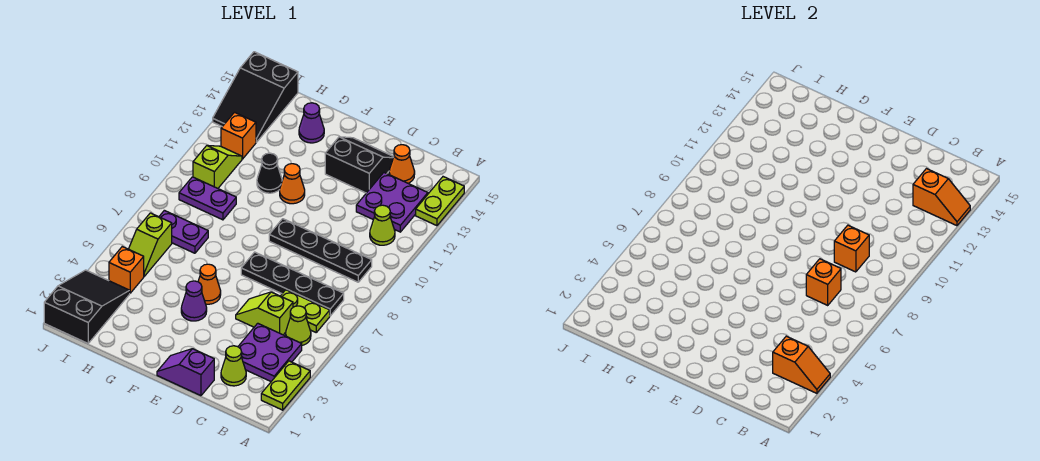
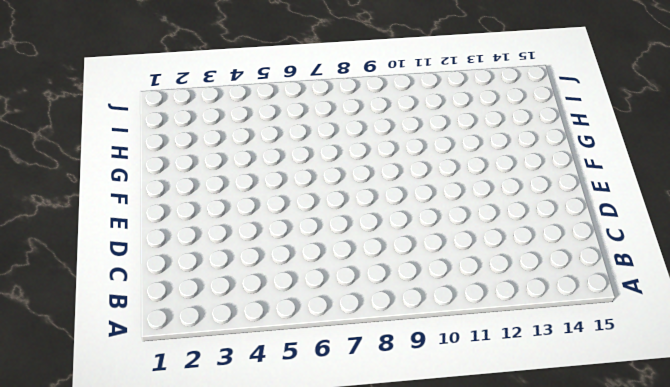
none -> lime plate A2:A3 level 1
none -> lime plate A13:A14 level 1
none -> purple plate B3:C4 level 1
none -> lime cone B5 level 1

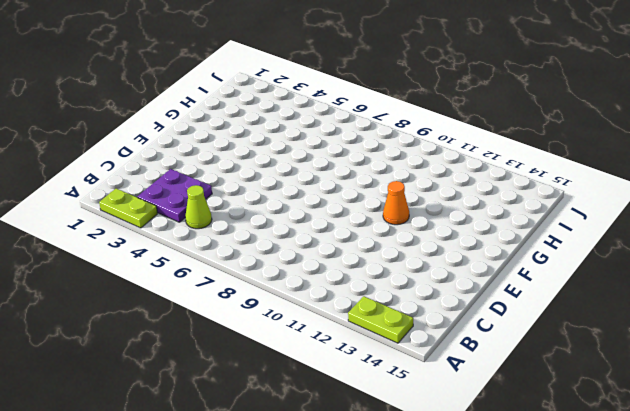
none -> lime plate B6:C6 level 1
none -> black plate B7:E7 level 1
none -> black plate B9:E9 level 1
none -> lime cone B11 level 1

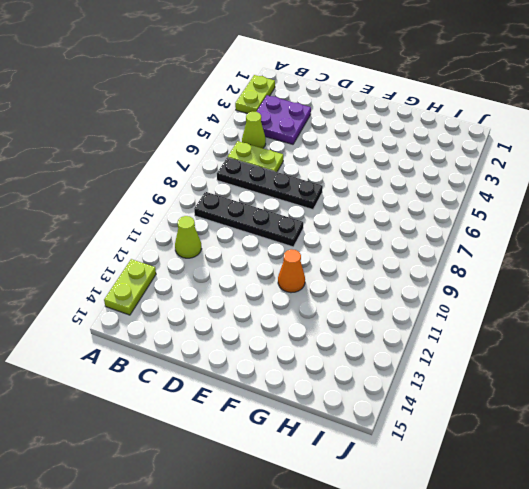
none -> purple plate B12:C13 level 1
none -> lime cone C2 level 1
none -> lime slope C5:D5 level 1 top C
none -> orange cone C14 level 1

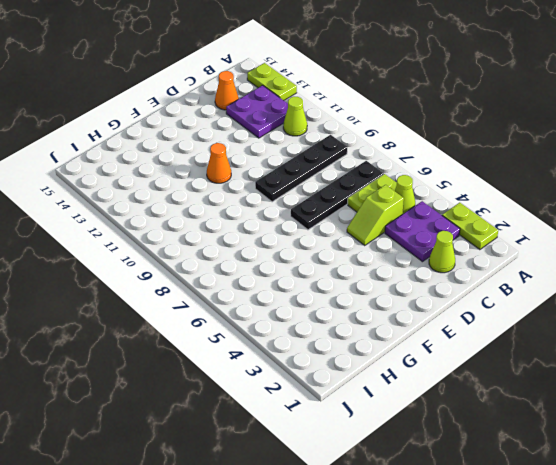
none -> purple slope D1:E1 level 1 top D
none -> black slope D13:E14 level 1 top 13
none -> purple cone F4 level 1
none -> orange cone F5 level 1

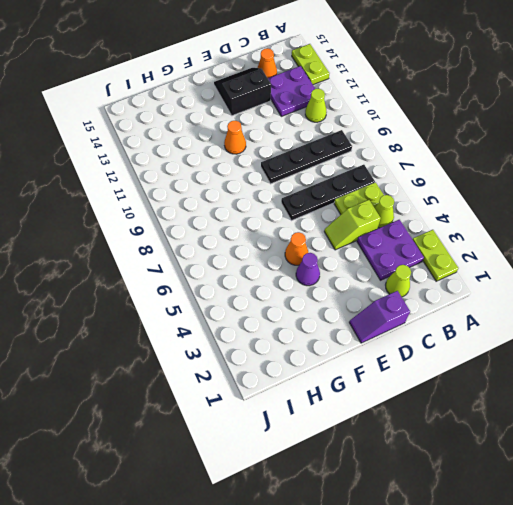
none -> black cone G11 level 1
none -> purple cone G14 level 1
none -> purple plate H7:I7 level 1
none -> purple plate H9:I9 level 1

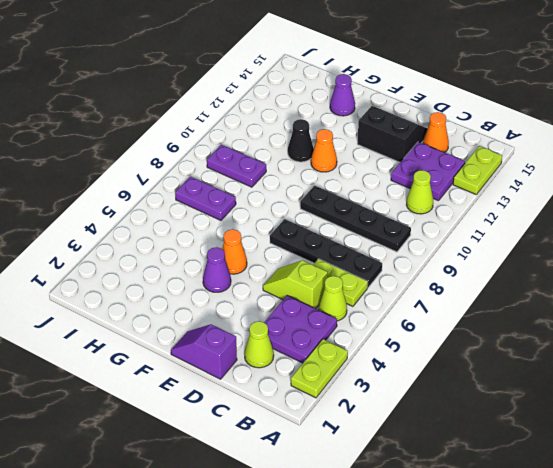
none -> black slope I1:J3 level 1 top 1
none -> orange brick I4 level 1
none -> lime slope I5:I6 level 1 top 6
none -> lime slope I10:I11 level 1 top 10

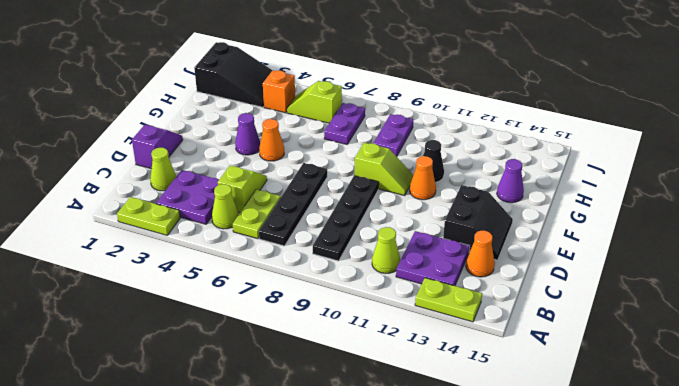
lime slope F9:F10 level 1 top 9 -> lime slope I10:I11 level 1 top 10
none -> orange brick I12 level 1
none -> black slope I13:J15 level 1 top 15
none -> orange slope A3:B3 level 2 top B
none -> orange slope A13:B13 level 2 top B

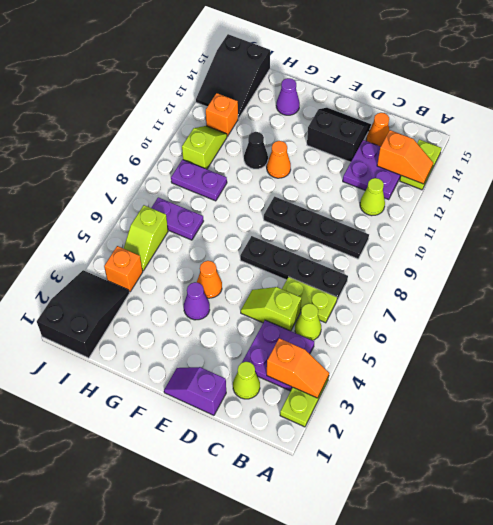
none -> orange brick C7 level 2
none -> orange brick C9 level 2

